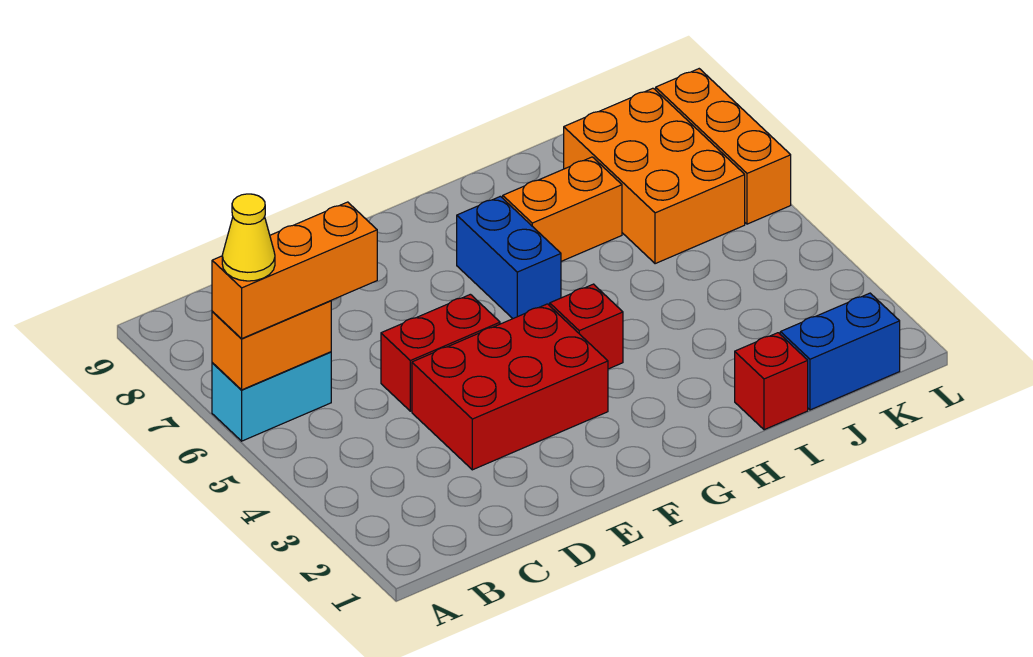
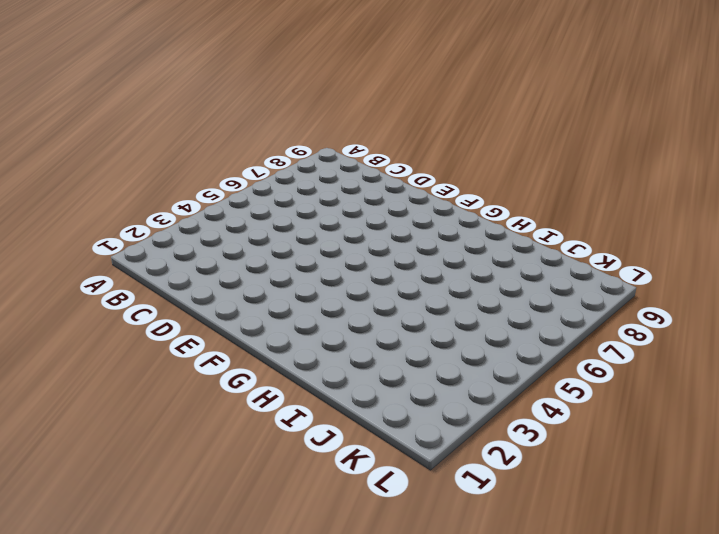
none -> cyan brick A6:B6 level 1
none -> red brick D3:F4 level 1
none -> red brick D5:E5 level 1

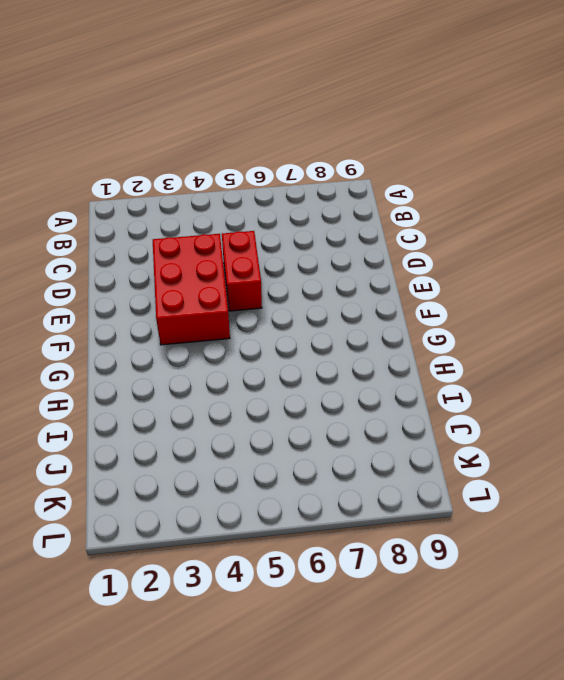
none -> cyan brick A6:B6 level 1
none -> red brick G4 level 1
none -> blue brick G6:G7 level 1

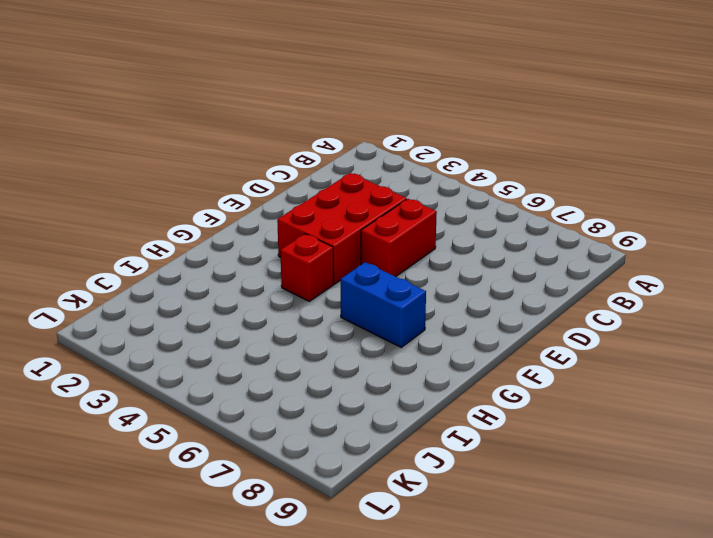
none -> cyan brick A6:B6 level 1
none -> orange brick H7:I7 level 1
none -> red brick I1 level 1

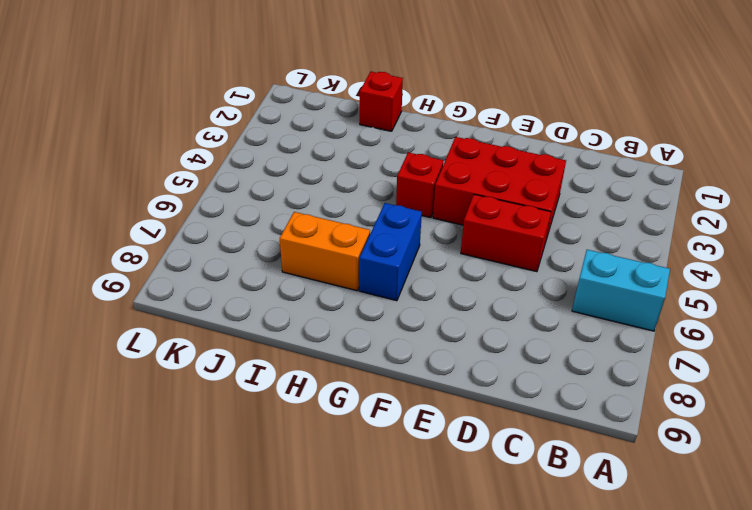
none -> blue brick J1:K1 level 1
none -> orange brick J6:K8 level 1
none -> orange brick L6:L8 level 1

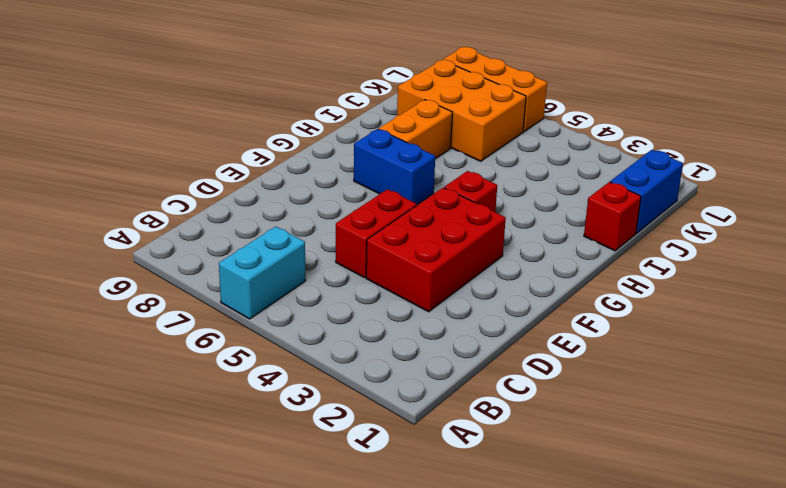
none -> orange brick A6:B6 level 2
none -> orange brick A6:C6 level 3
none -> yellow cone A6 level 4

